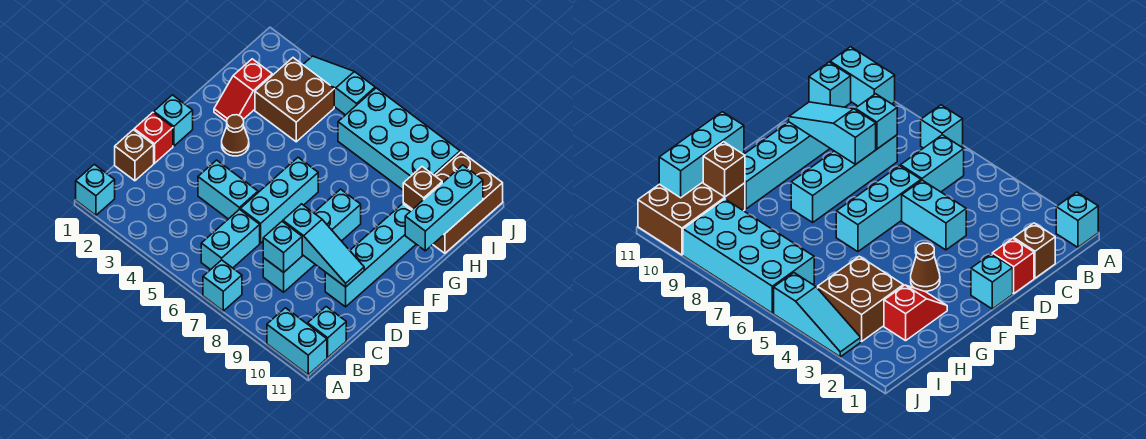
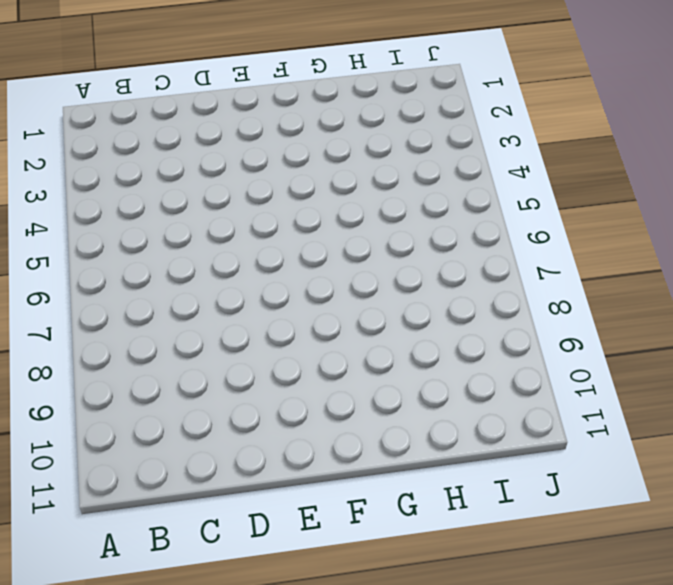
none -> cyan brick A1 level 1
none -> cyan brick A7 level 1
none -> cyan brick A10:A11 level 1

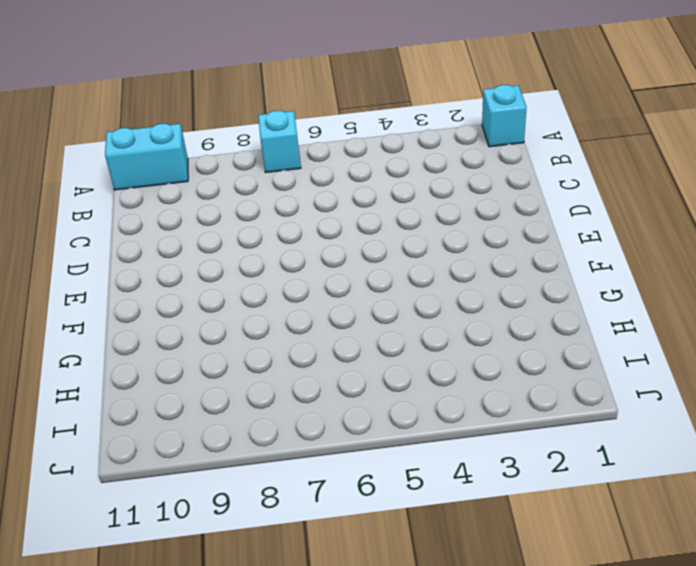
none -> cyan brick B6:C6 level 1
none -> cyan brick B11 level 1
none -> brown brick C1 level 1

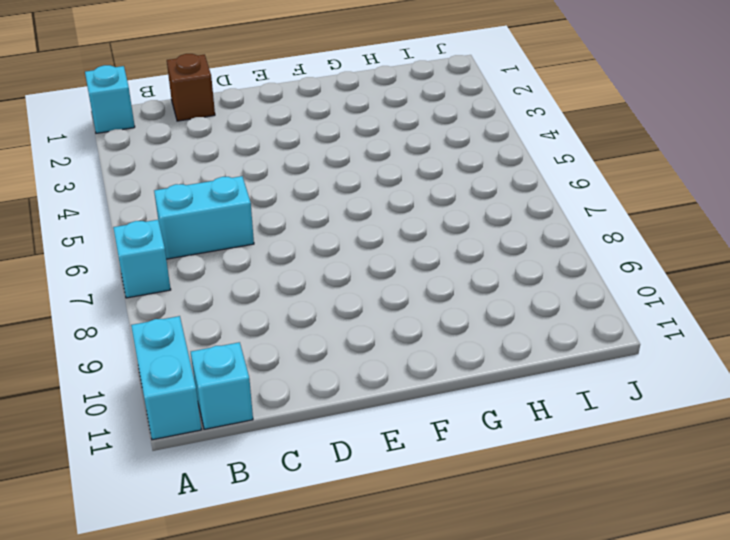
none -> cyan brick C8:F8 level 1
none -> red brick D1 level 1
none -> cyan brick D4:D5 level 1

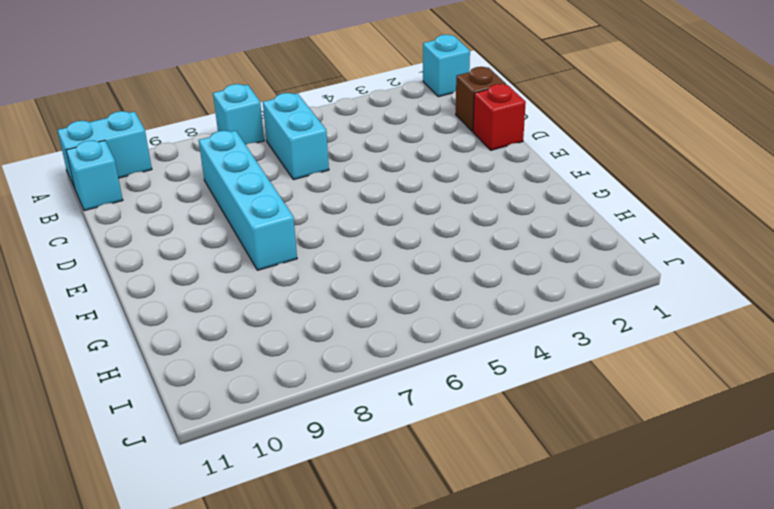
none -> cyan brick D4:D5 level 1
none -> cyan brick D6:F6 level 1
none -> cyan brick D10:G10 level 1

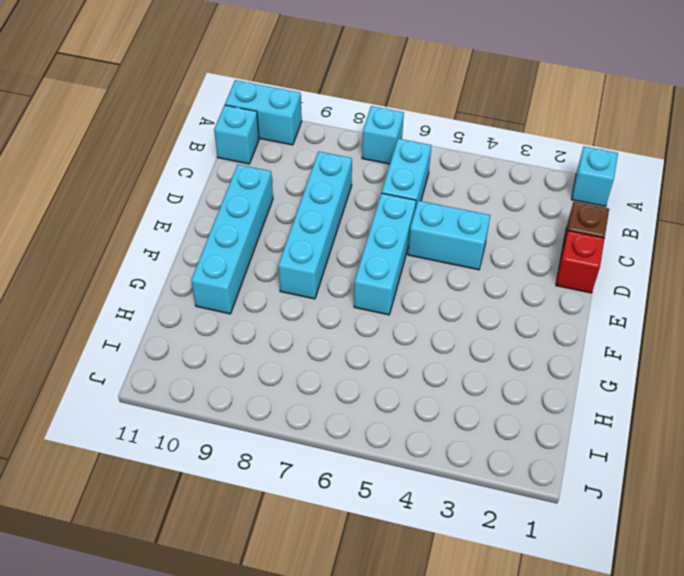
none -> cyan brick E1 level 1
none -> brown cone F3 level 1
none -> red slope G2:H2 level 1 top H

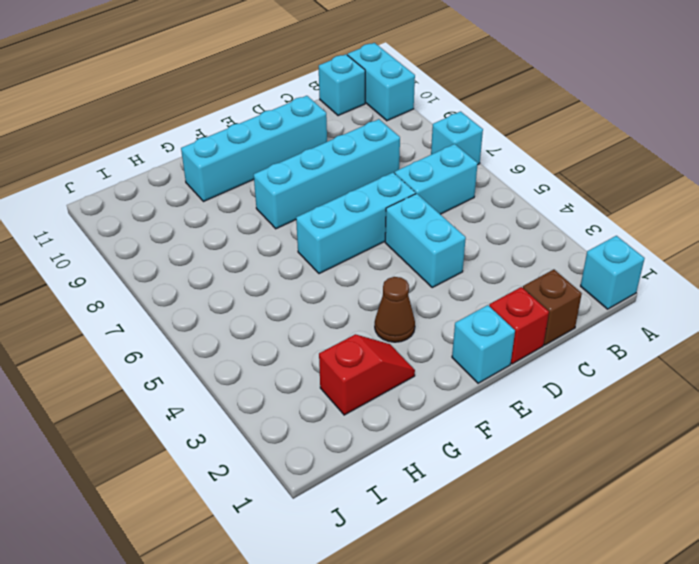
none -> brown brick H3:I4 level 1
none -> brown brick H10:J11 level 1
none -> cyan brick I6:J9 level 1

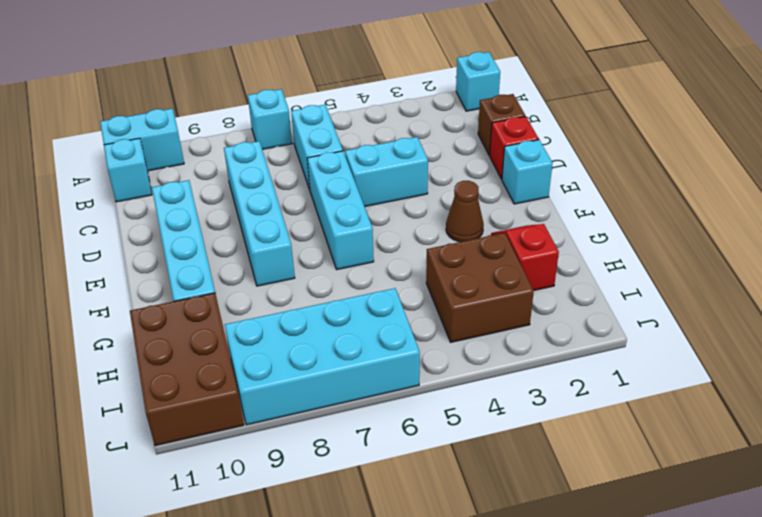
none -> cyan slope J3:J5 level 1 top 5
none -> cyan brick C8 level 2
none -> cyan slope D8:D10 level 2 top 8

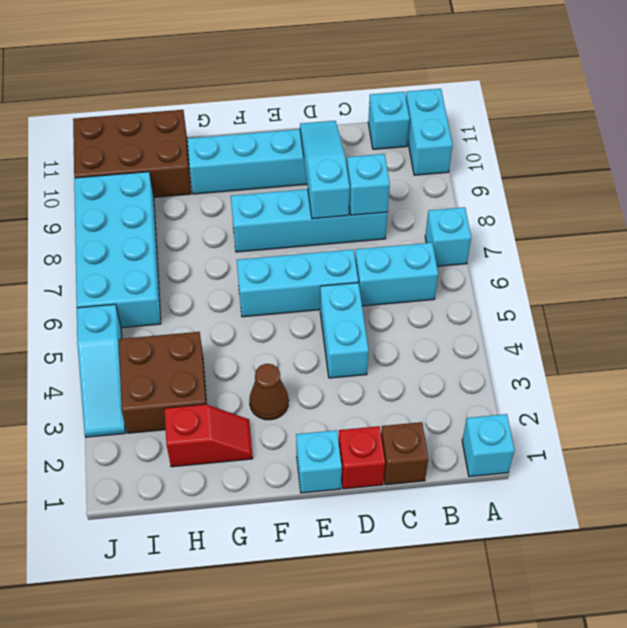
none -> cyan brick G11:I11 level 2
none -> brown brick H10 level 2

